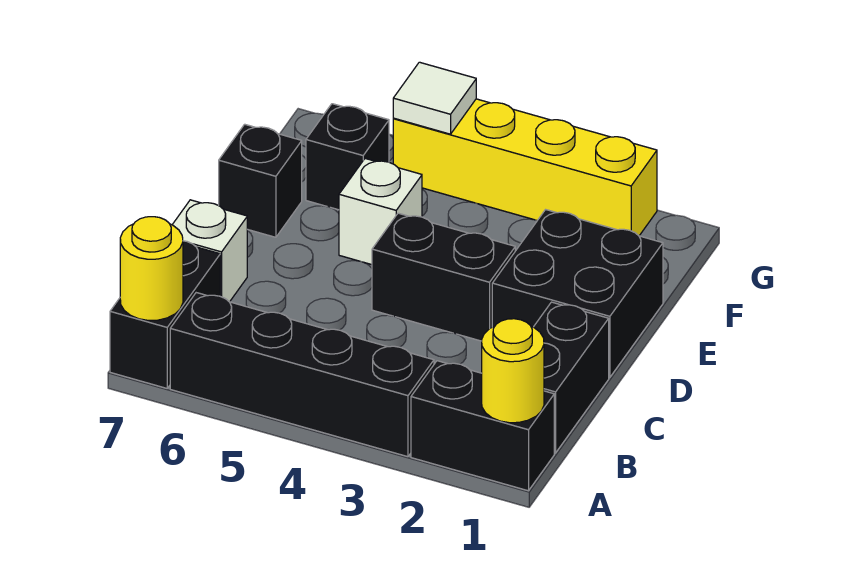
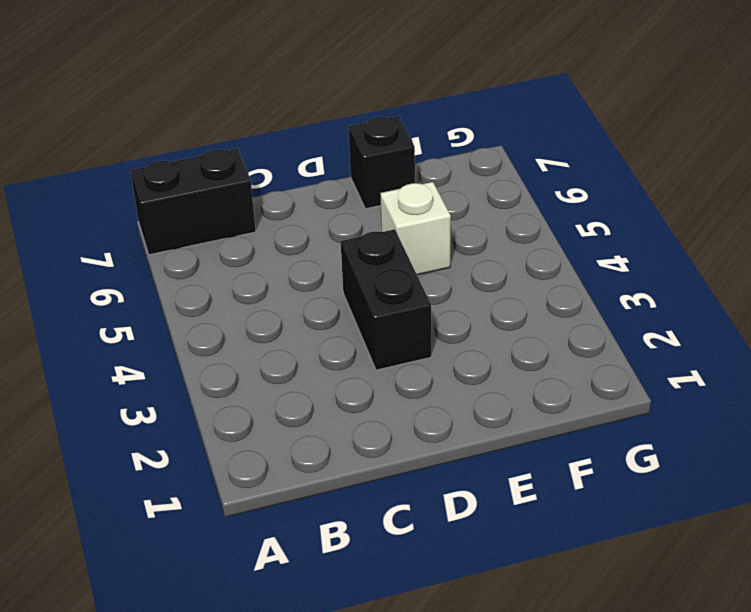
none -> black brick A1:A2 level 1
none -> black brick A3:A6 level 1
none -> black brick B1:C1 level 1

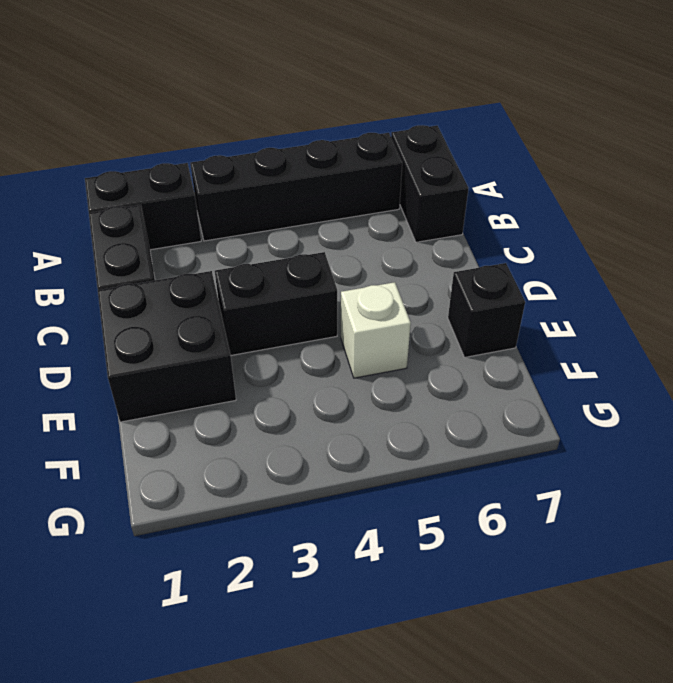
none -> white brick C7 level 1
none -> black brick F6 level 1
none -> yellow brick G2:G5 level 1

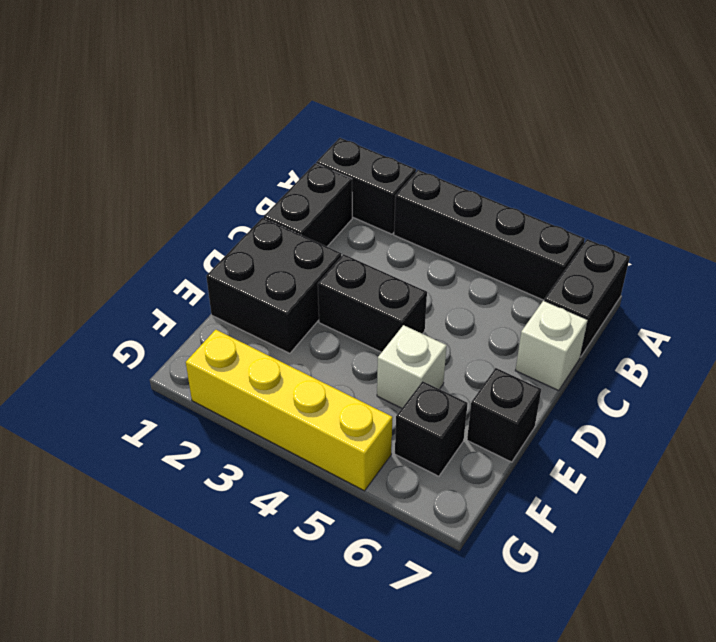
none -> yellow round brick A1 level 2
none -> yellow round brick A7 level 2
none -> white tile G5 level 2

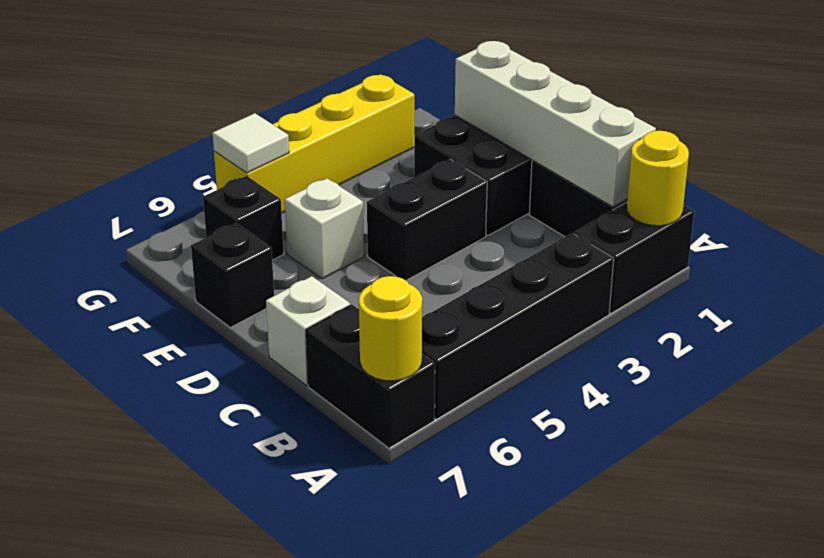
white brick B1:E1 level 2 -> none

